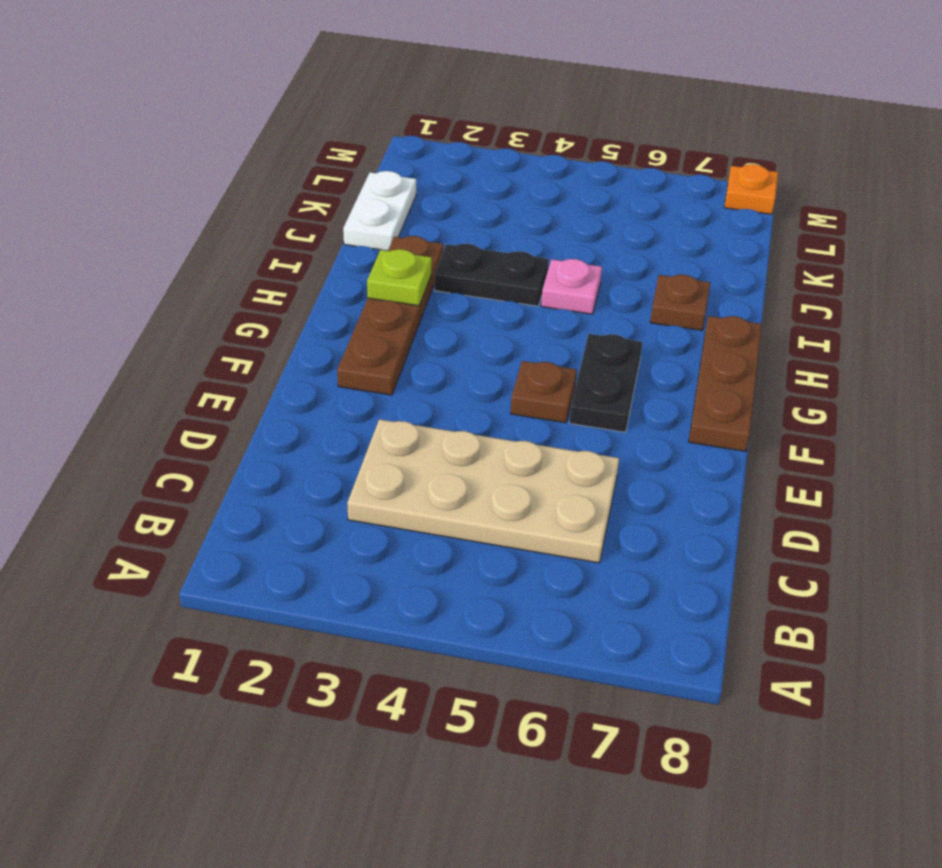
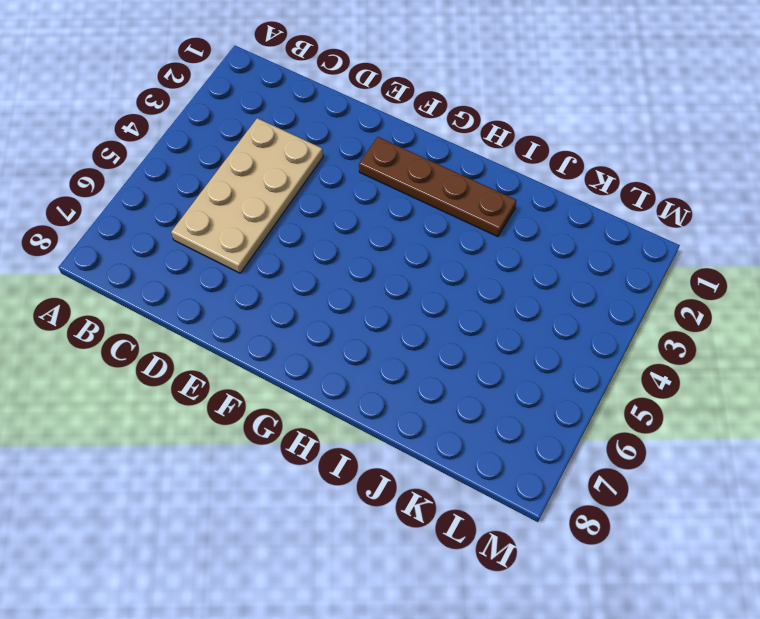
none -> brown plate F5 level 1
none -> black plate F6:G6 level 1

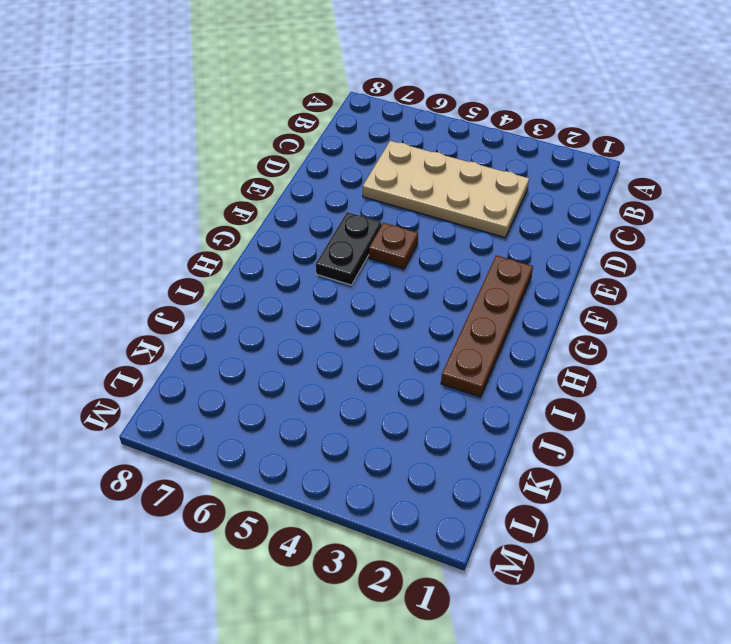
none -> brown plate F8:H8 level 1
none -> black plate I3:I4 level 1

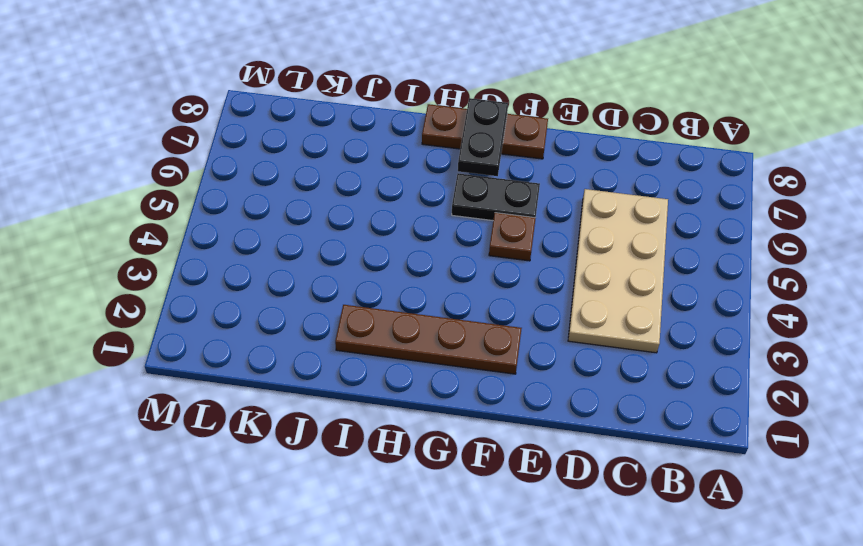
black plate G7:G8 level 2 -> black plate I3:I4 level 1
none -> pink plate I5 level 1
none -> brown plate I7 level 1

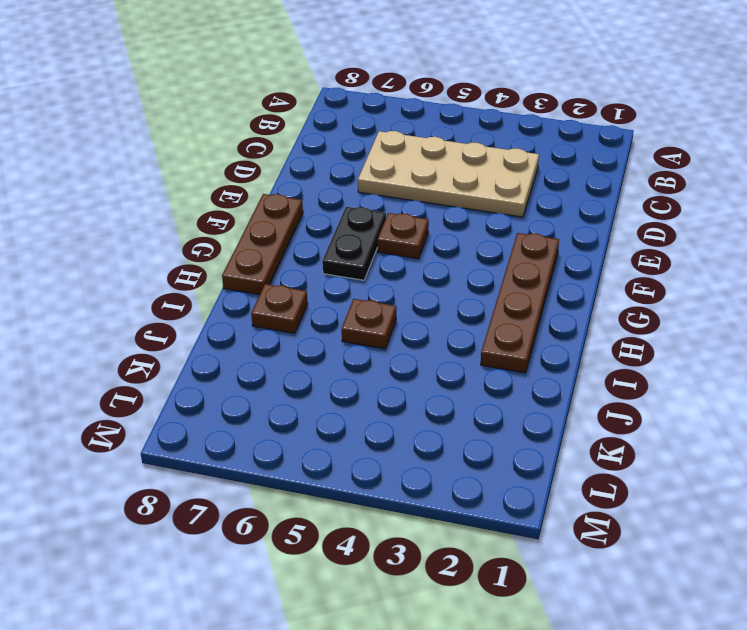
brown plate I5 level 1 -> pink plate I5 level 1
none -> black plate I3:I4 level 1
none -> white plate J1:K1 level 1

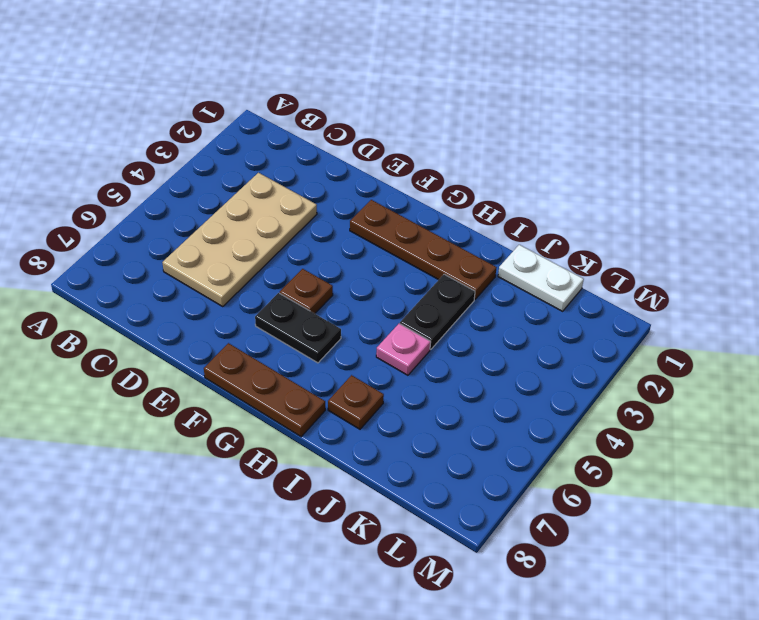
none -> orange plate M8 level 1
none -> lime plate H2 level 2

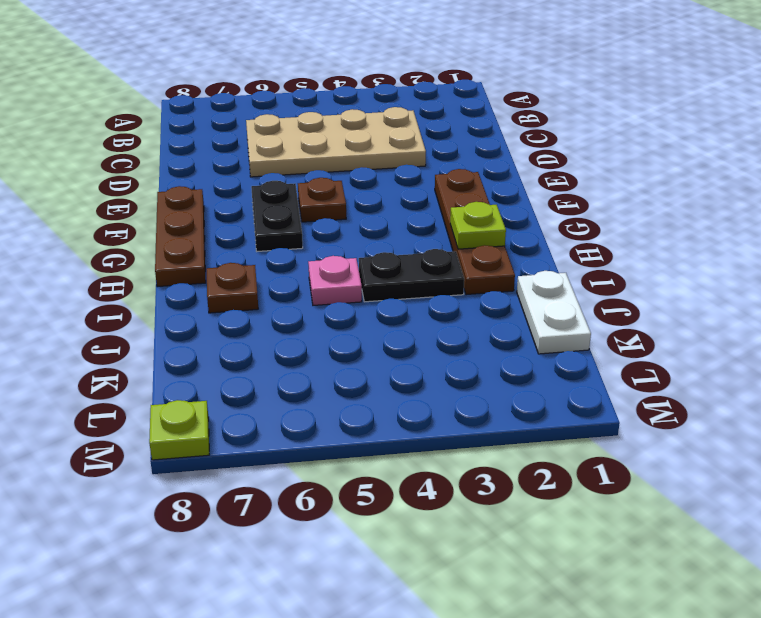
lime plate M8 level 1 -> orange plate M8 level 1

